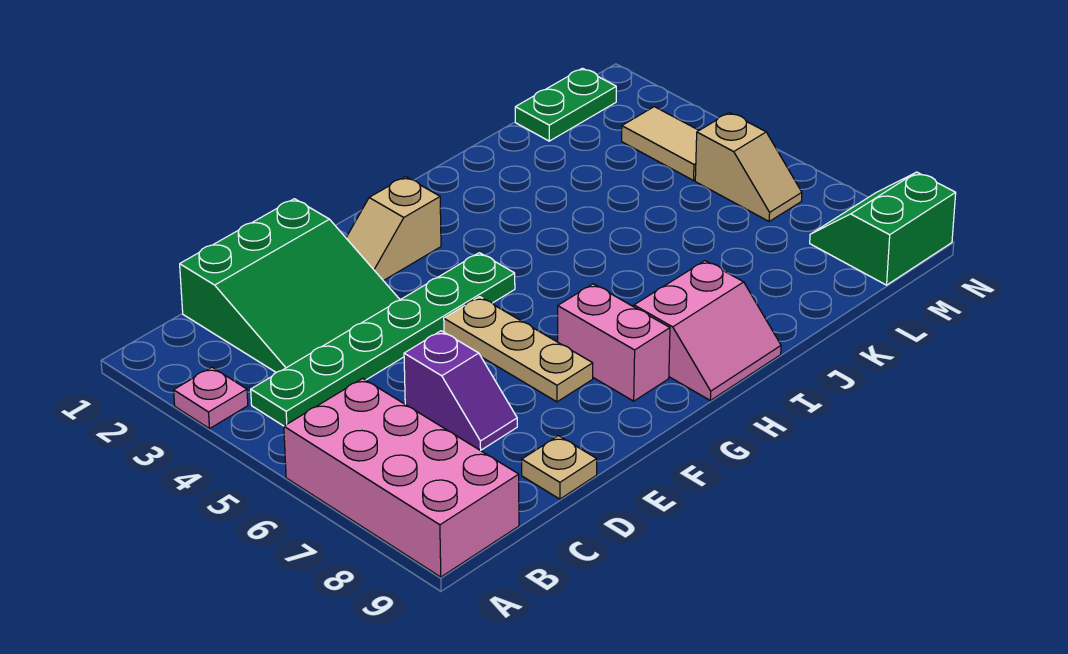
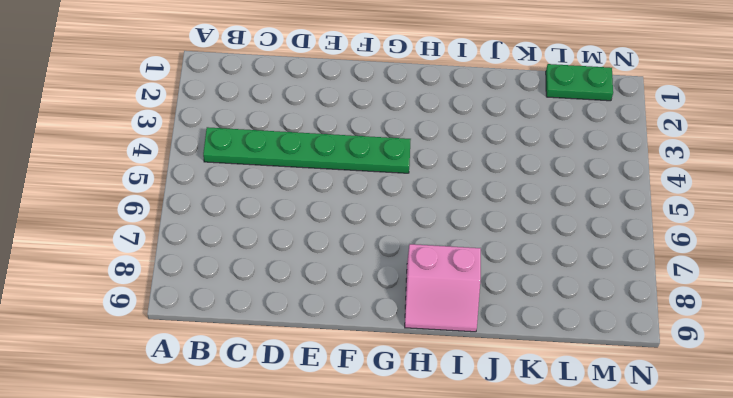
none -> pink plate A3 level 1
none -> pink brick A6:B9 level 1
none -> green slope C1:E3 level 1 top 1

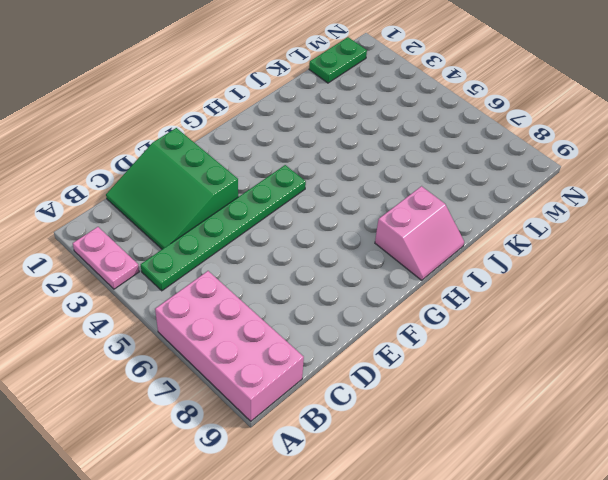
pink plate A2:A3 level 1 -> pink plate A3 level 1
green slope C1:E3 level 1 top E -> green slope C1:E3 level 1 top 1
none -> purple slope D6:D7 level 1 top 6
none -> tan plate D9 level 1
none -> tan slope F2:G2 level 1 top G

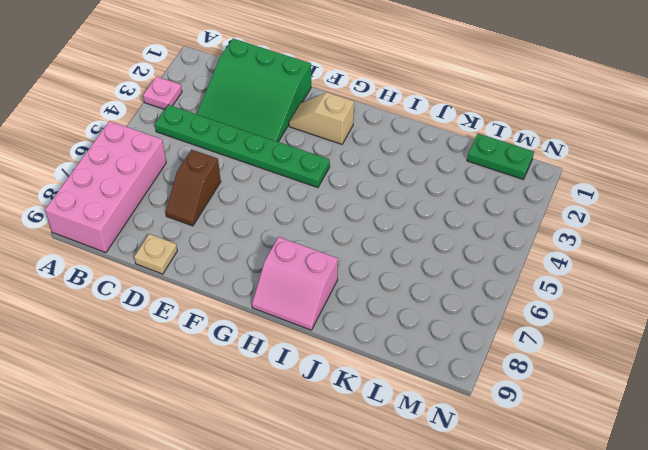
brown slope D6:D7 level 1 top 6 -> purple slope D6:D7 level 1 top 6
none -> tan plate F5:F7 level 1
none -> pink brick G7:G8 level 1
none -> tan tile M3:M4 level 1

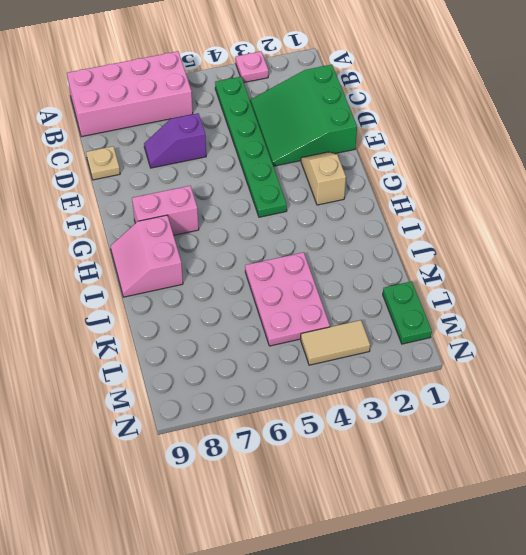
pink plate J4:L5 level 1 -> none
none -> tan plate F5:F7 level 1
none -> tan slope M5:M6 level 1 top 5
none -> green slope M8:N9 level 1 top 9

